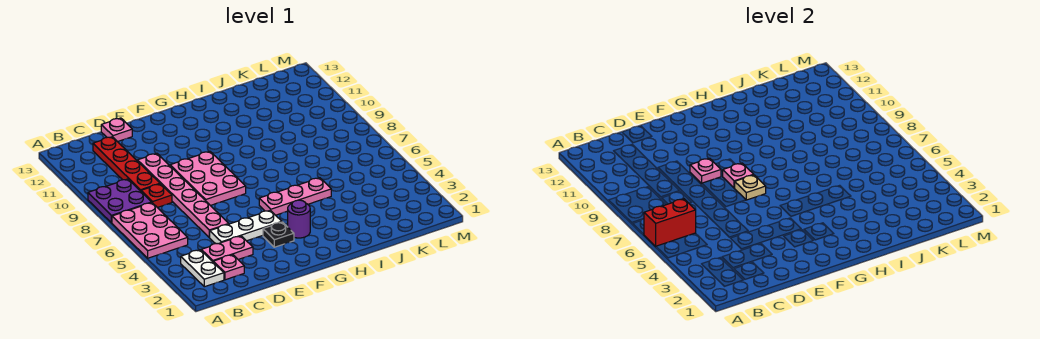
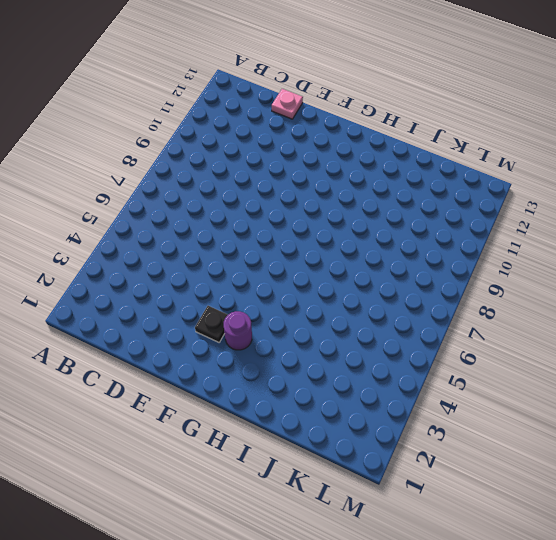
none -> pink plate A5:B7 level 1
none -> purple plate A8:B9 level 1
none -> white plate B2:B3 level 1

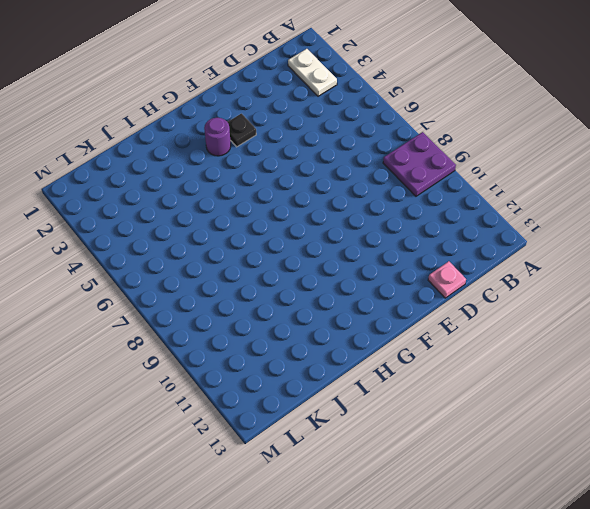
none -> pink plate A5:B7 level 1
none -> pink plate C2 level 1
none -> pink plate C3:D3 level 1

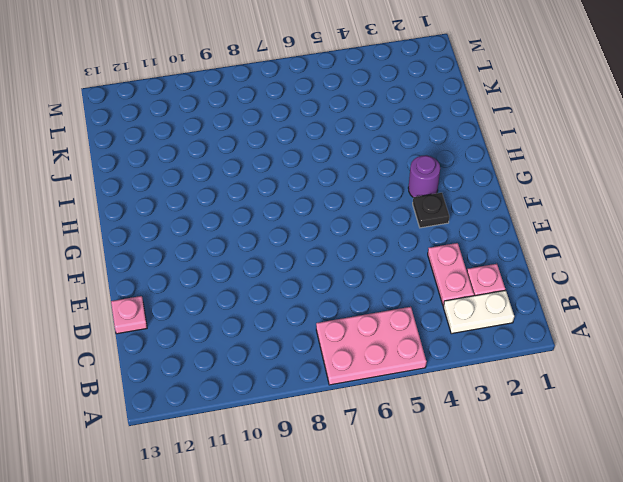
none -> purple plate A8:B9 level 1
none -> red plate C8 level 1
none -> red plate C9:C12 level 1

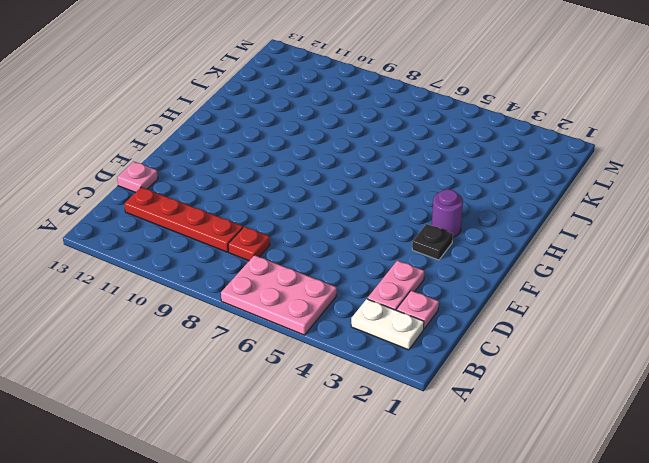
none -> purple plate A8:B9 level 1
none -> white plate D4:F4 level 1
none -> pink plate D5:D10 level 1

